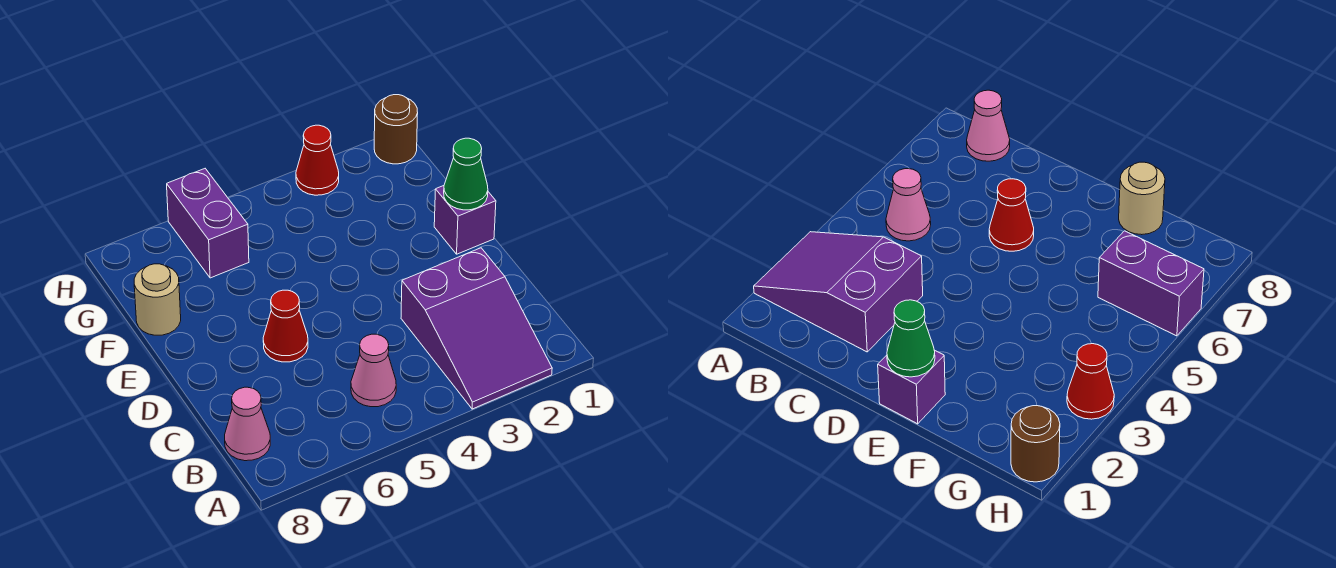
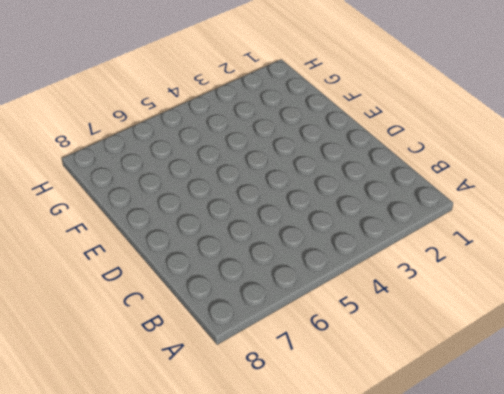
none -> purple slope A2:C3 level 1 top C
none -> pink cone B5 level 1

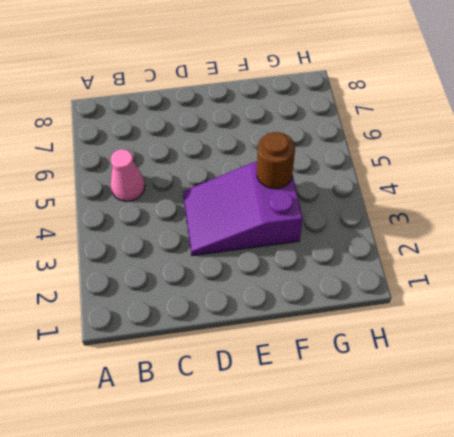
purple slope D3:F4 level 1 top F -> purple slope A2:C3 level 1 top C
brown round brick F4 level 2 -> brown round brick H1 level 1
none -> pink cone B8 level 1
none -> red cone D6 level 1

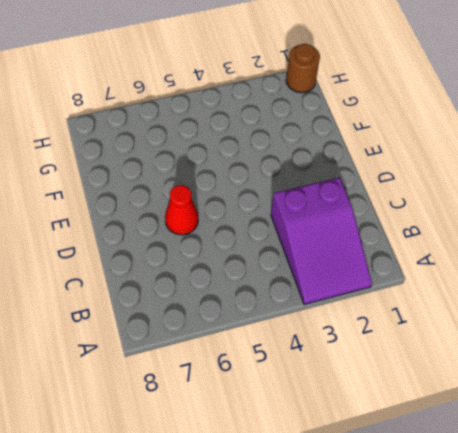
none -> pink cone B5 level 1
none -> pink cone B8 level 1

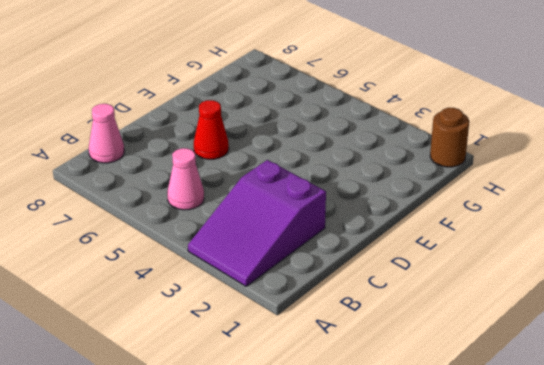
none -> purple brick E1 level 1
none -> tan round brick F8 level 1

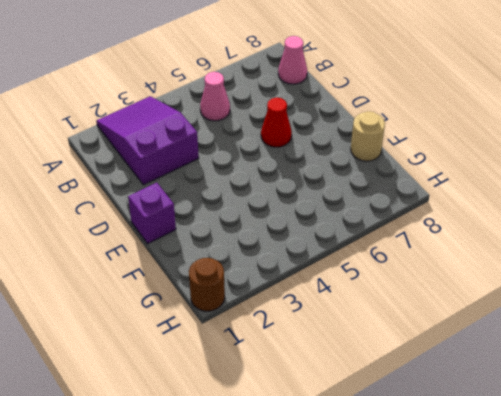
none -> purple brick G6:H6 level 1
none -> red cone H3 level 1

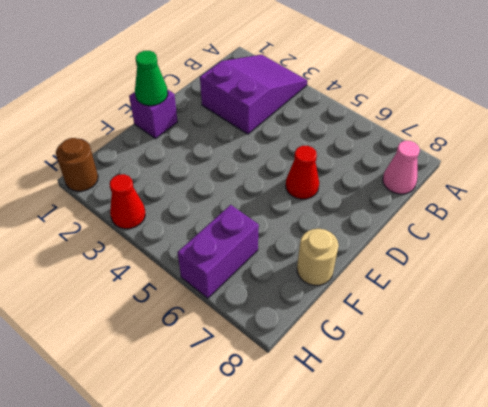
none -> pink cone B5 level 1

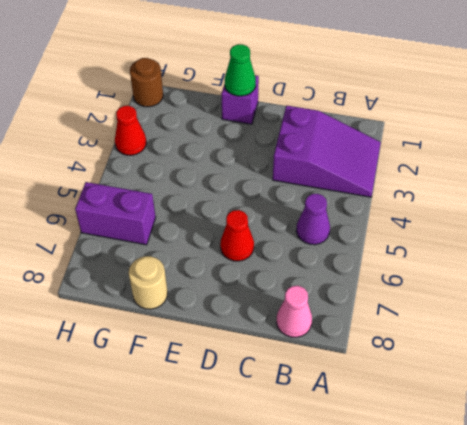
purple cone B5 level 1 -> pink cone B5 level 1

